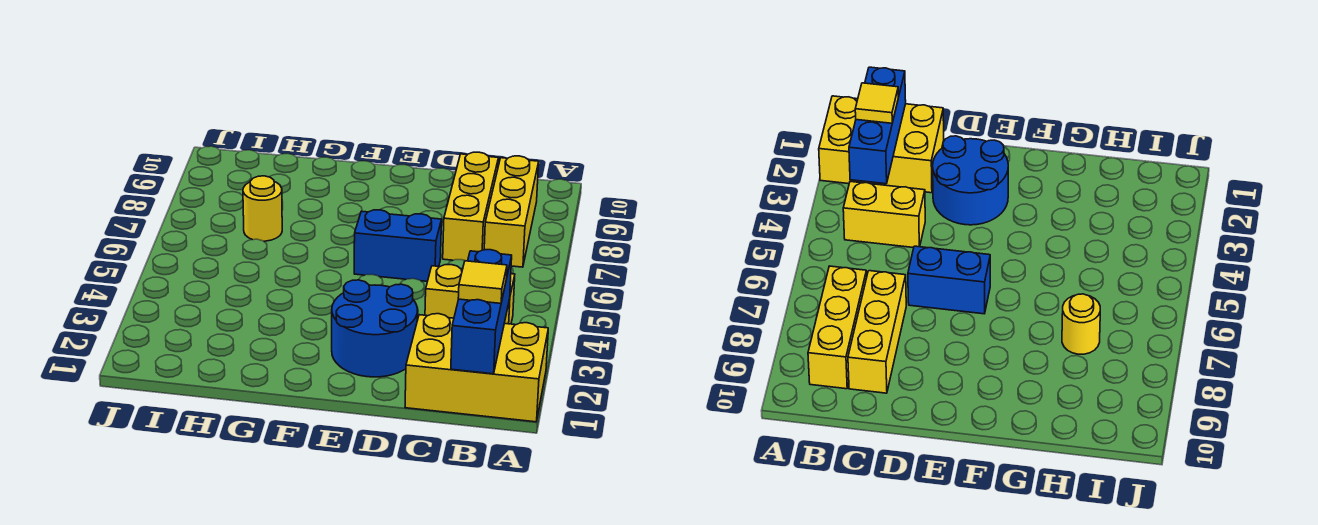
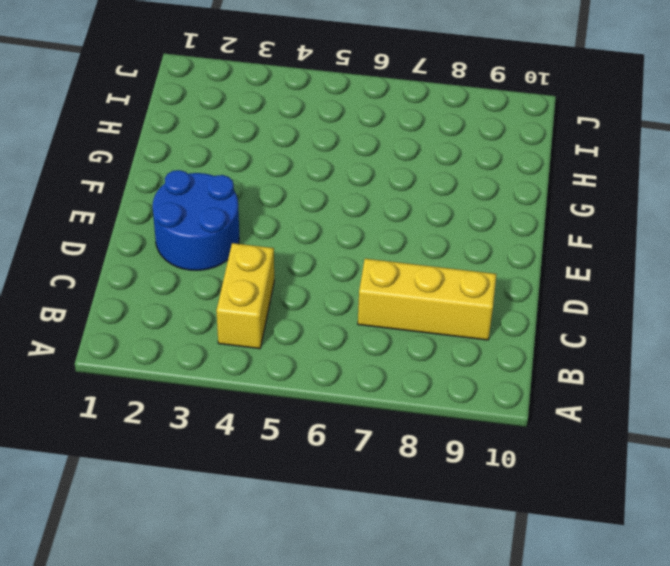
none -> yellow brick A1:C2 level 1
none -> yellow brick B7:B9 level 1

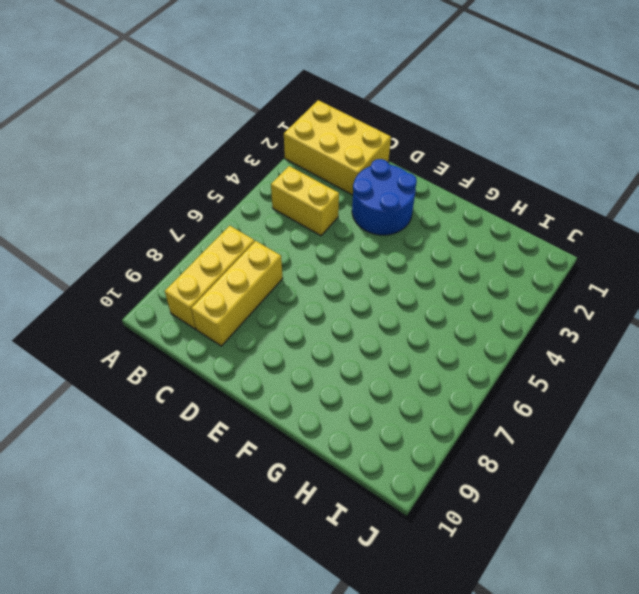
none -> blue brick D6:E6 level 1
none -> yellow round brick H7 level 1

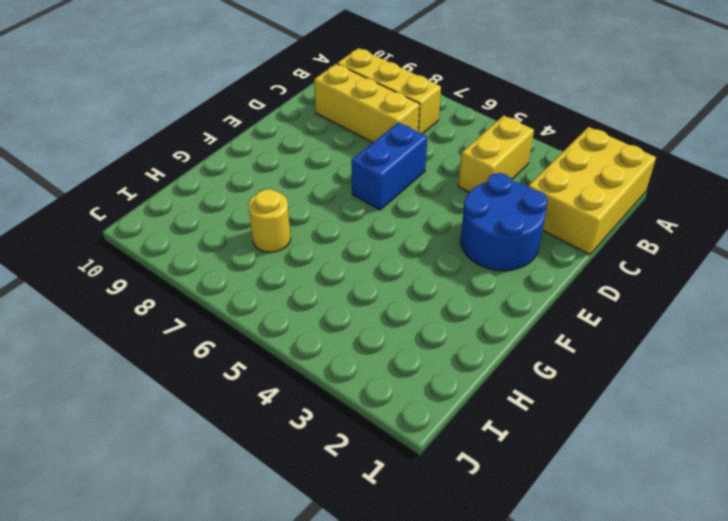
none -> blue brick B1:B3 level 2
none -> yellow tile B2 level 3

